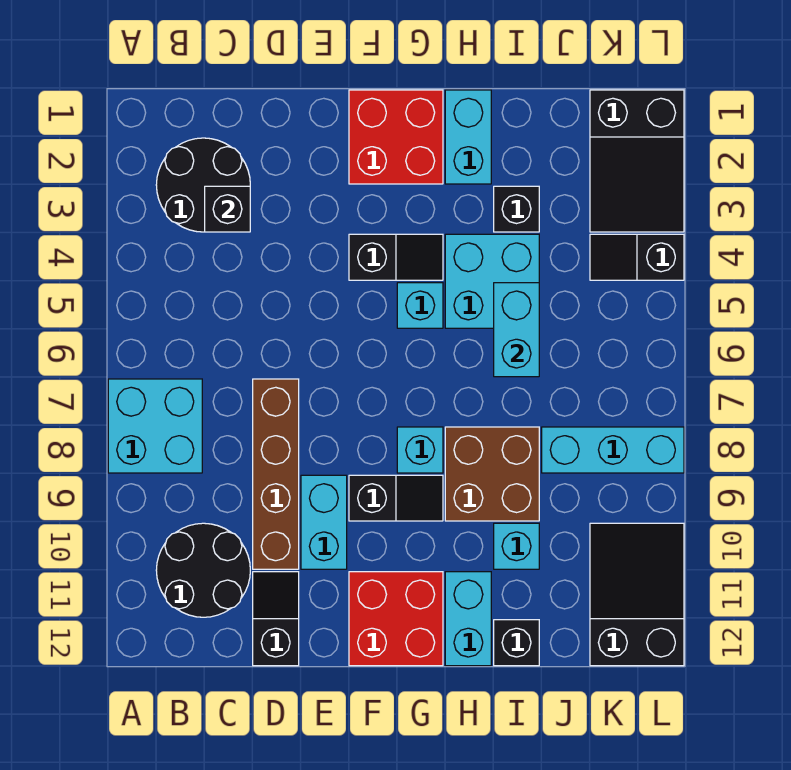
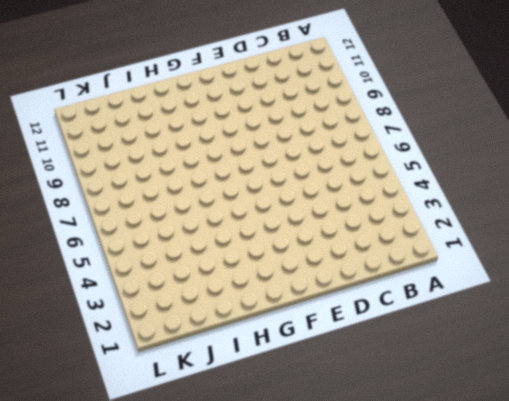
none -> cyan brick A7:B8 level 1
none -> black round brick B2:C3 level 1
none -> black round brick B10:C11 level 1

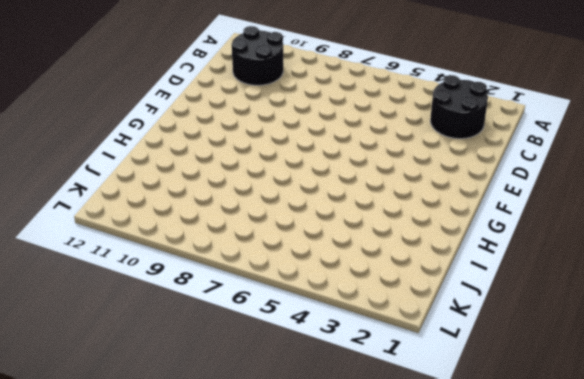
none -> cyan brick A7:B8 level 1
none -> brown brick D7:D10 level 1
none -> black slope D11:D12 level 1 top 12

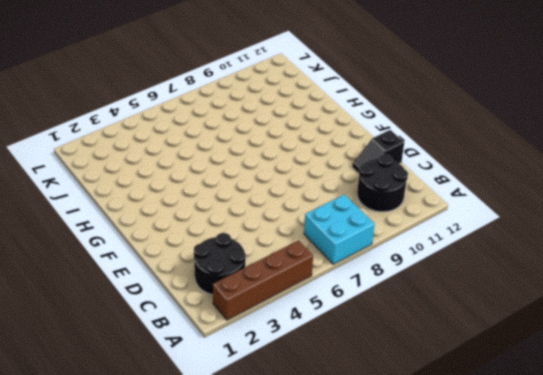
brown brick A2:A5 level 1 -> brown brick D7:D10 level 1
none -> cyan brick E9:E10 level 1
none -> red brick F1:G2 level 1
none -> black slope F4:G4 level 1 top F

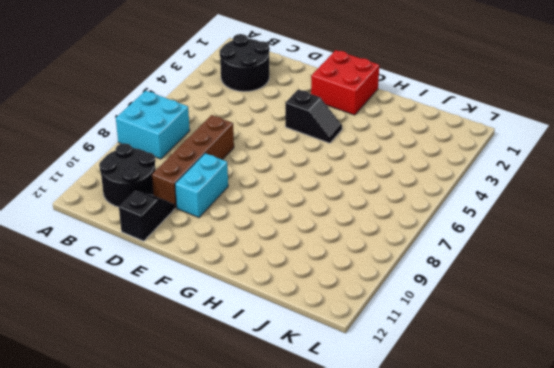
none -> black slope F9:G9 level 1 top F
none -> red brick F11:G12 level 1
none -> cyan brick G5 level 1

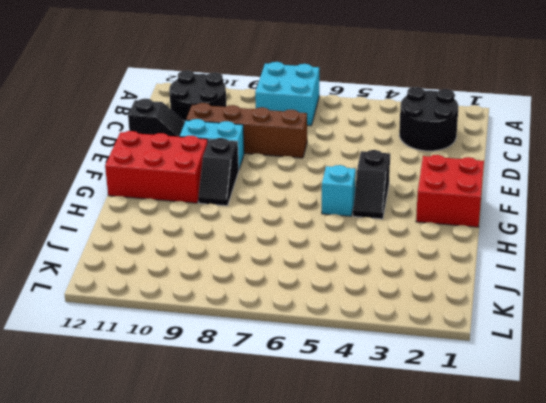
red brick F10:G12 level 1 -> red brick F11:G12 level 1
none -> cyan brick G8 level 1
none -> cyan brick H1:H2 level 1
none -> cyan brick H4:I5 level 1

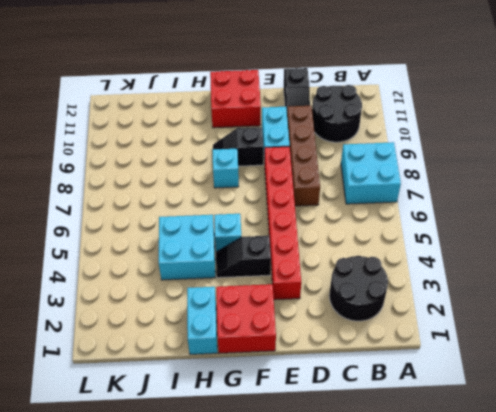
red brick E3:E8 level 1 -> none
none -> brown brick H8:I9 level 1
none -> cyan brick H11:H12 level 1
none -> black brick I3 level 1

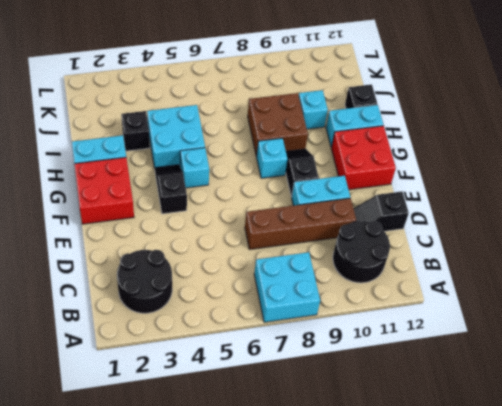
none -> cyan brick J8:L8 level 1
none -> black slope K1:L3 level 1 top 1
none -> black slope K4:L4 level 1 top L

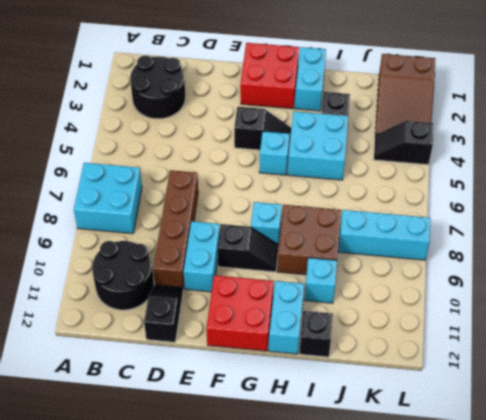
brown slope K1:L3 level 1 top 1 -> black slope K1:L3 level 1 top 1
none -> black slope K10:L12 level 1 top 12
none -> black brick C3 level 2
none -> cyan brick I5:I6 level 2

